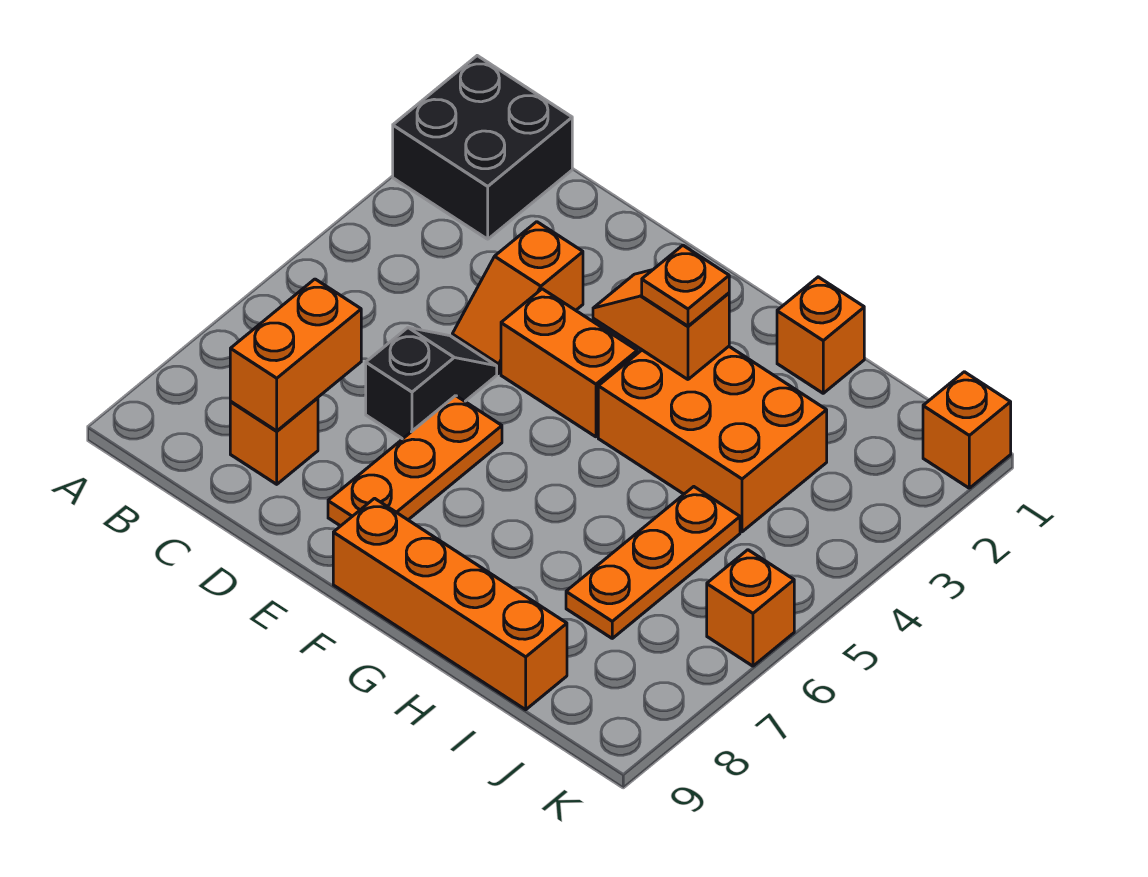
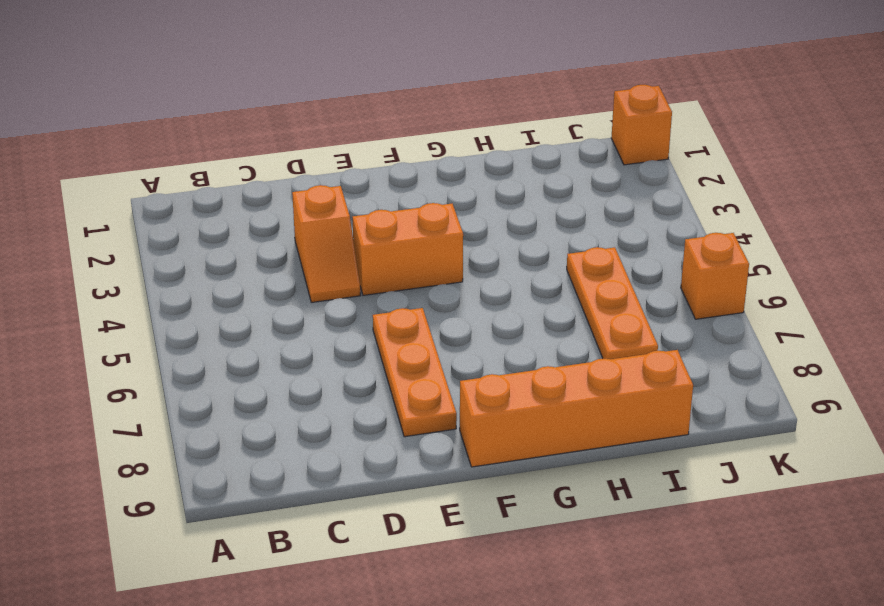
none -> black brick A1:B2 level 1
none -> orange brick C8 level 1
none -> black slope D5:D6 level 1 top 6

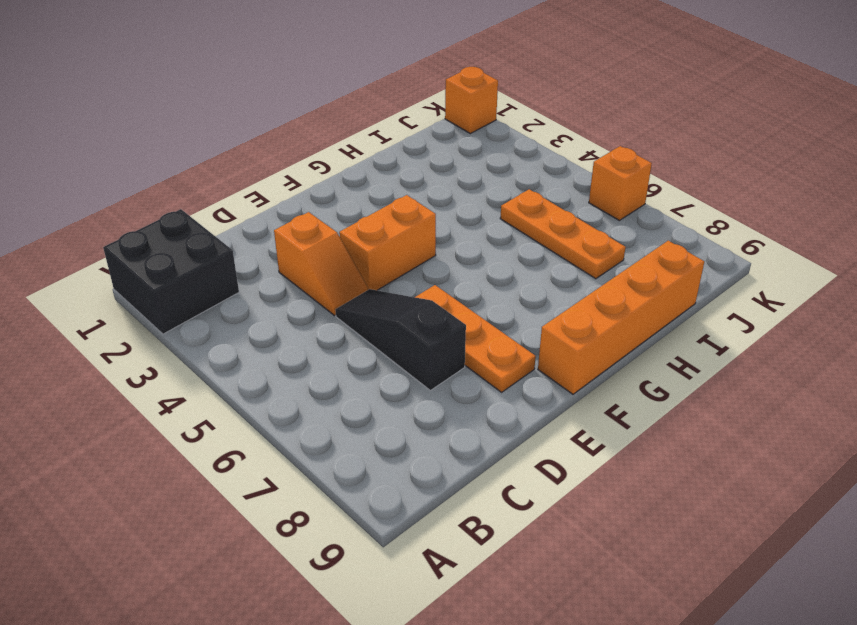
black slope D5:D7 level 1 top 7 -> black slope D5:D6 level 1 top 6
none -> orange brick C8 level 1
none -> orange brick G3:I4 level 1
none -> orange brick H1 level 1

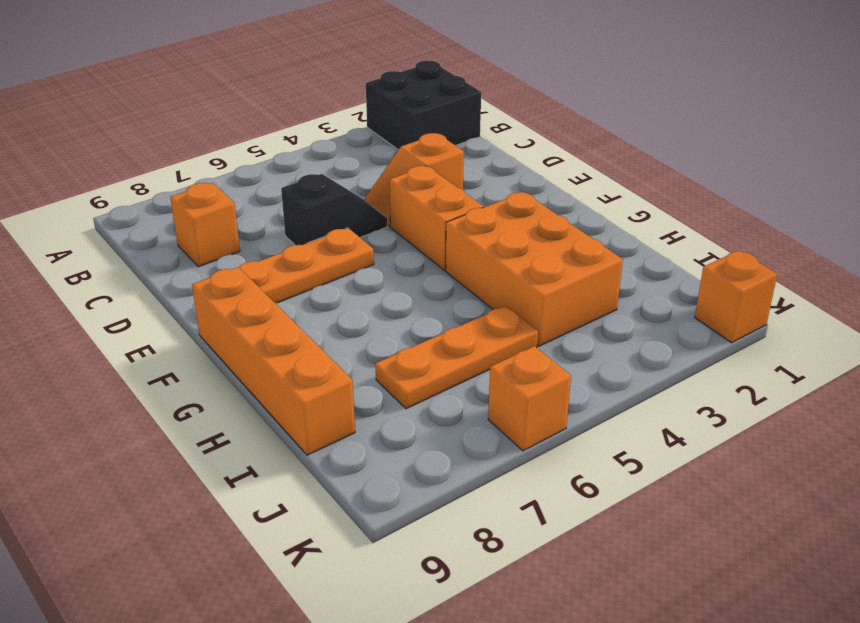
none -> orange brick H1 level 1
none -> orange brick C7:C8 level 2
none -> orange slope F3:G3 level 2 top G

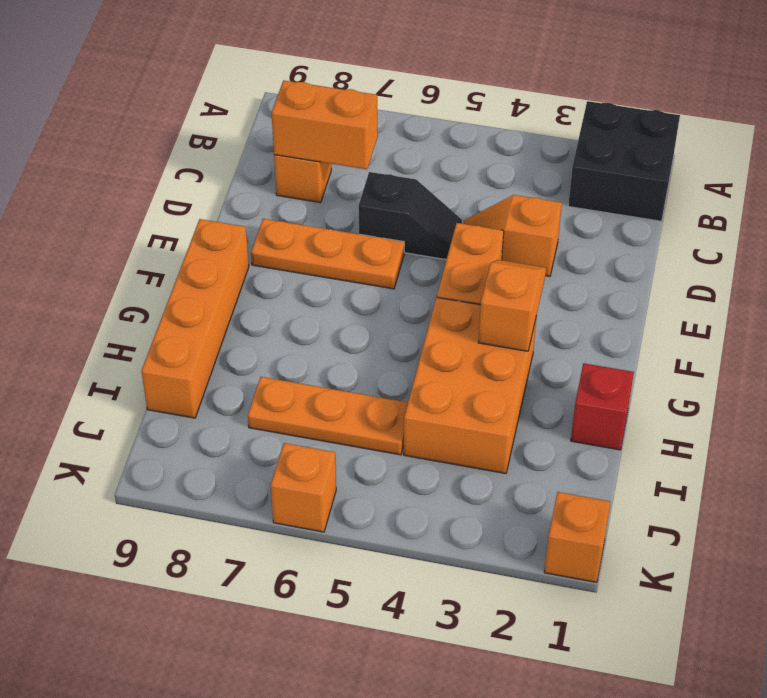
red brick H1 level 1 -> orange brick H1 level 1
none -> orange plate G3 level 3

